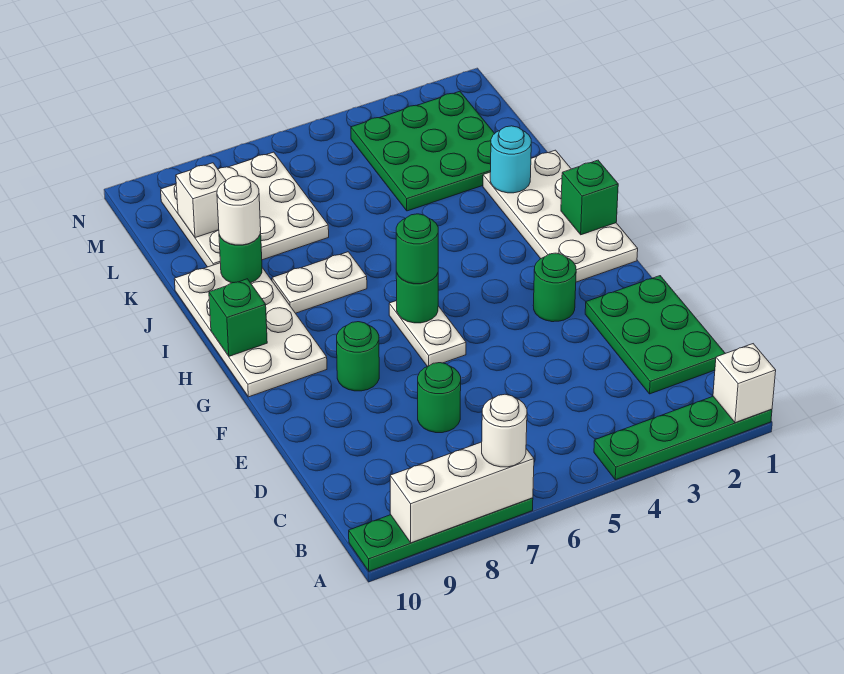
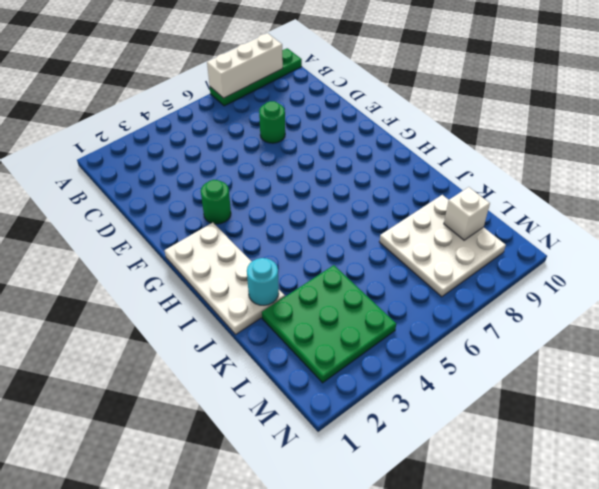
none -> green plate A1:A4 level 1
none -> green plate C1:E2 level 1
none -> white plate F6:G6 level 1

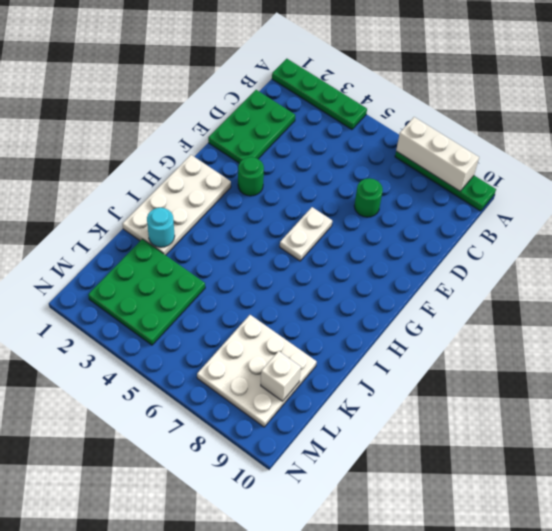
none -> green round brick F8 level 1
none -> white plate G9:J10 level 1
none -> white plate I7:I8 level 1

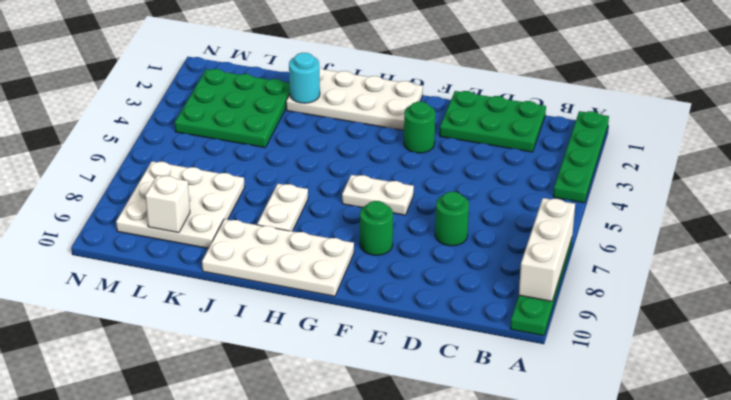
none -> white brick A1 level 2
none -> green round brick G6 level 2
none -> green brick H1 level 2

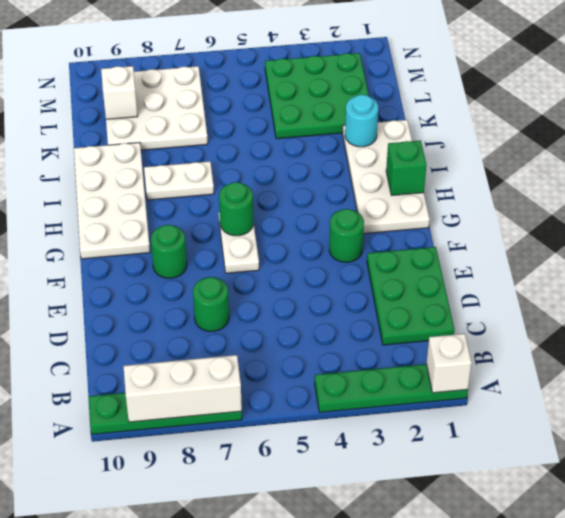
none -> green brick H10 level 2
none -> green round brick J9 level 2
none -> white round brick A7 level 3

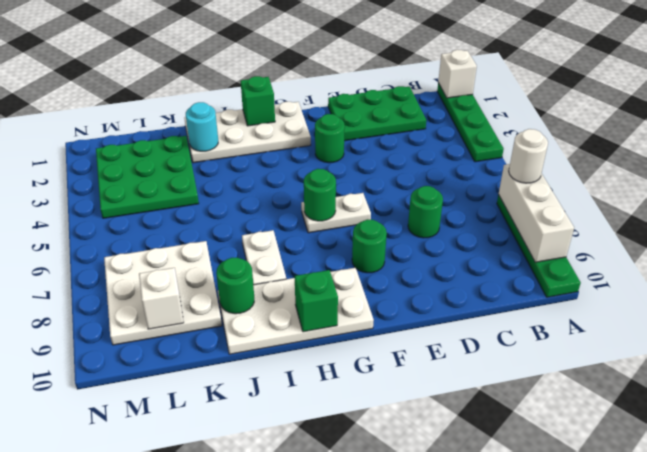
none -> green round brick G6 level 3
none -> white round brick J9 level 3

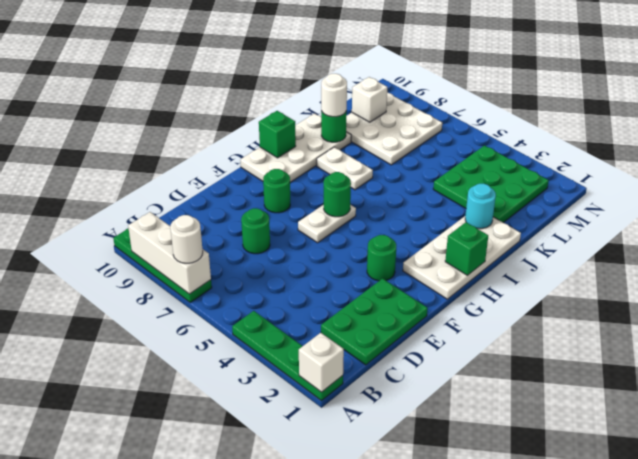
none -> green round brick G6 level 3

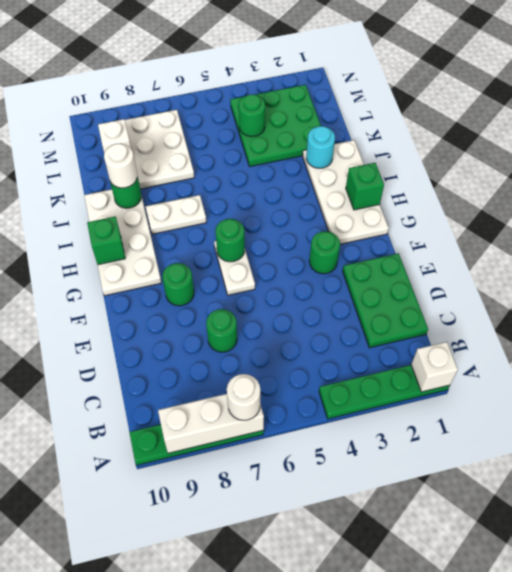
green round brick L4 level 2 -> green round brick G6 level 3

